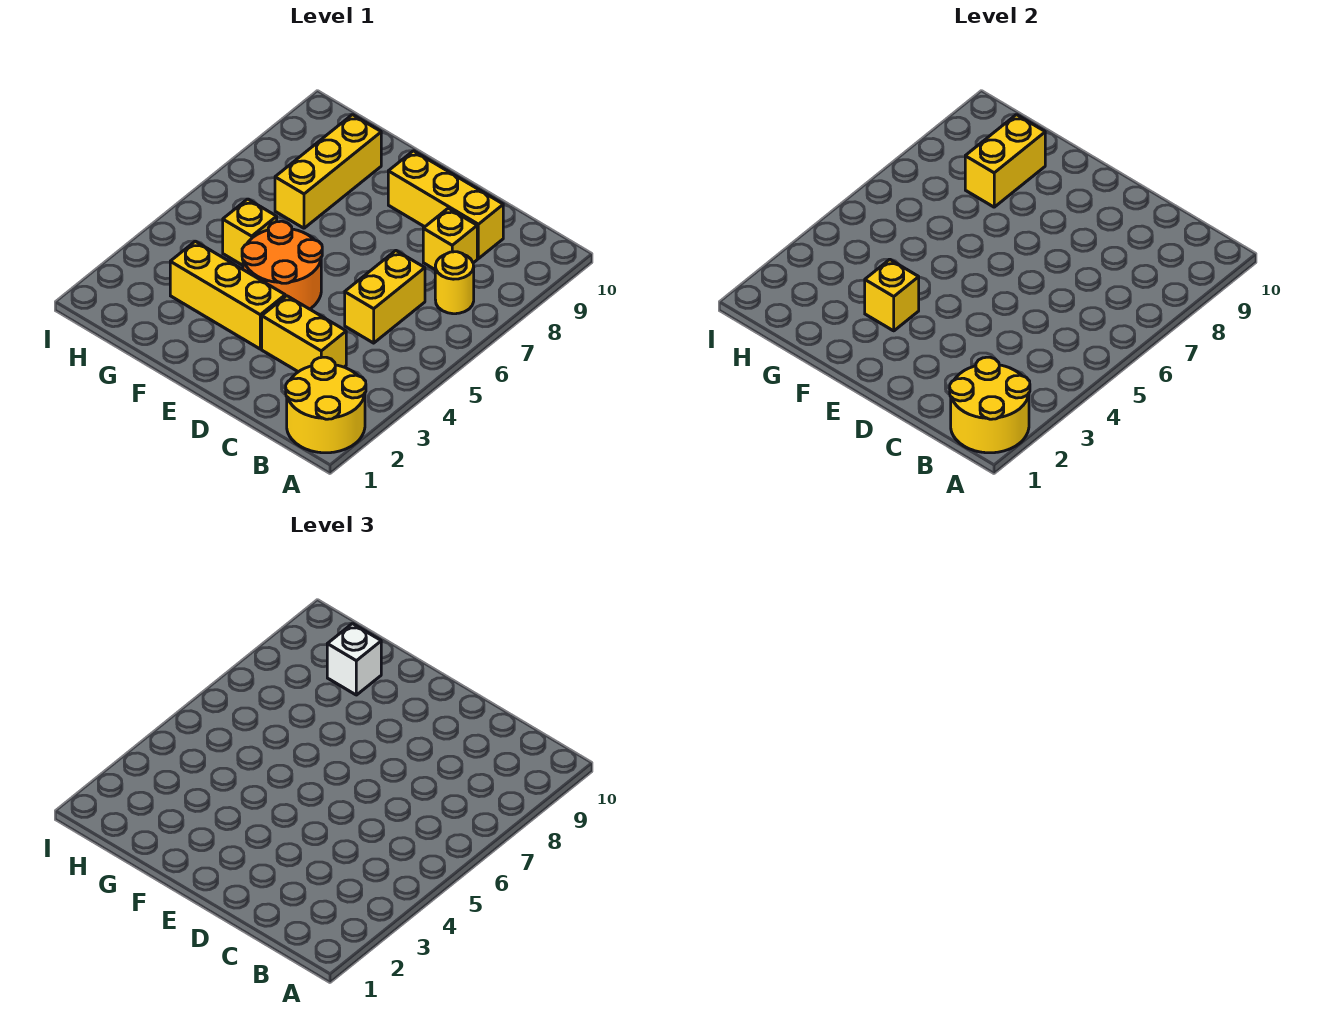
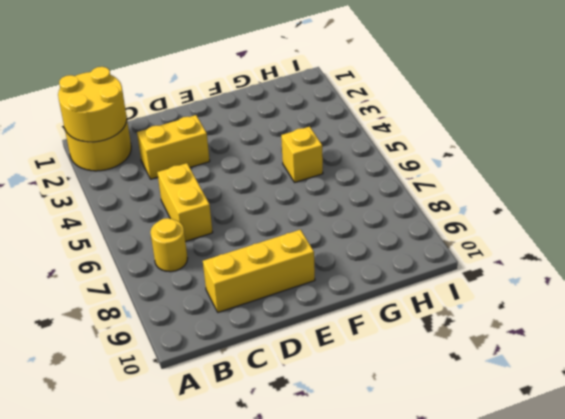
none -> yellow brick C8 level 1
none -> yellow brick E3:G3 level 1
none -> orange round brick E4:F5 level 1

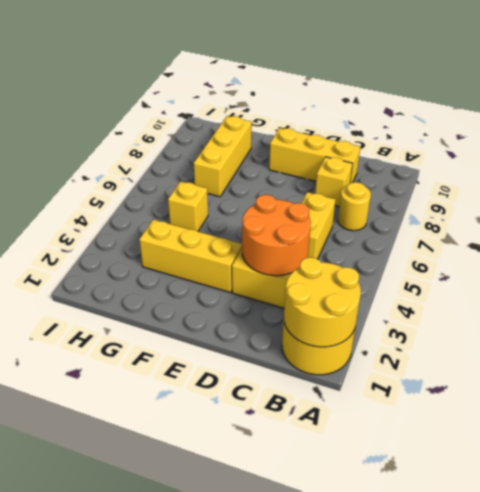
orange round brick C3:D4 level 2 -> orange round brick E4:F5 level 1
none -> yellow brick F3 level 2
none -> yellow brick G8:G9 level 2
none -> white brick G9 level 3

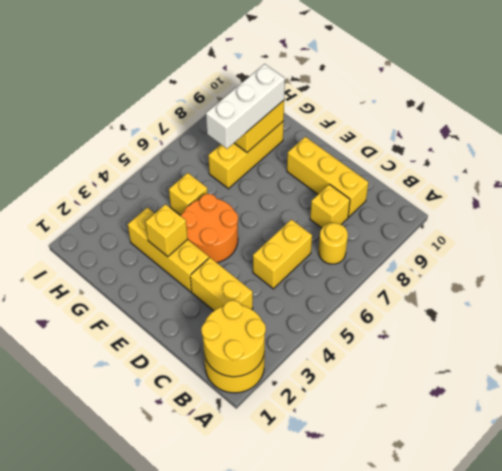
white brick G7:G9 level 3 -> white brick G9 level 3

